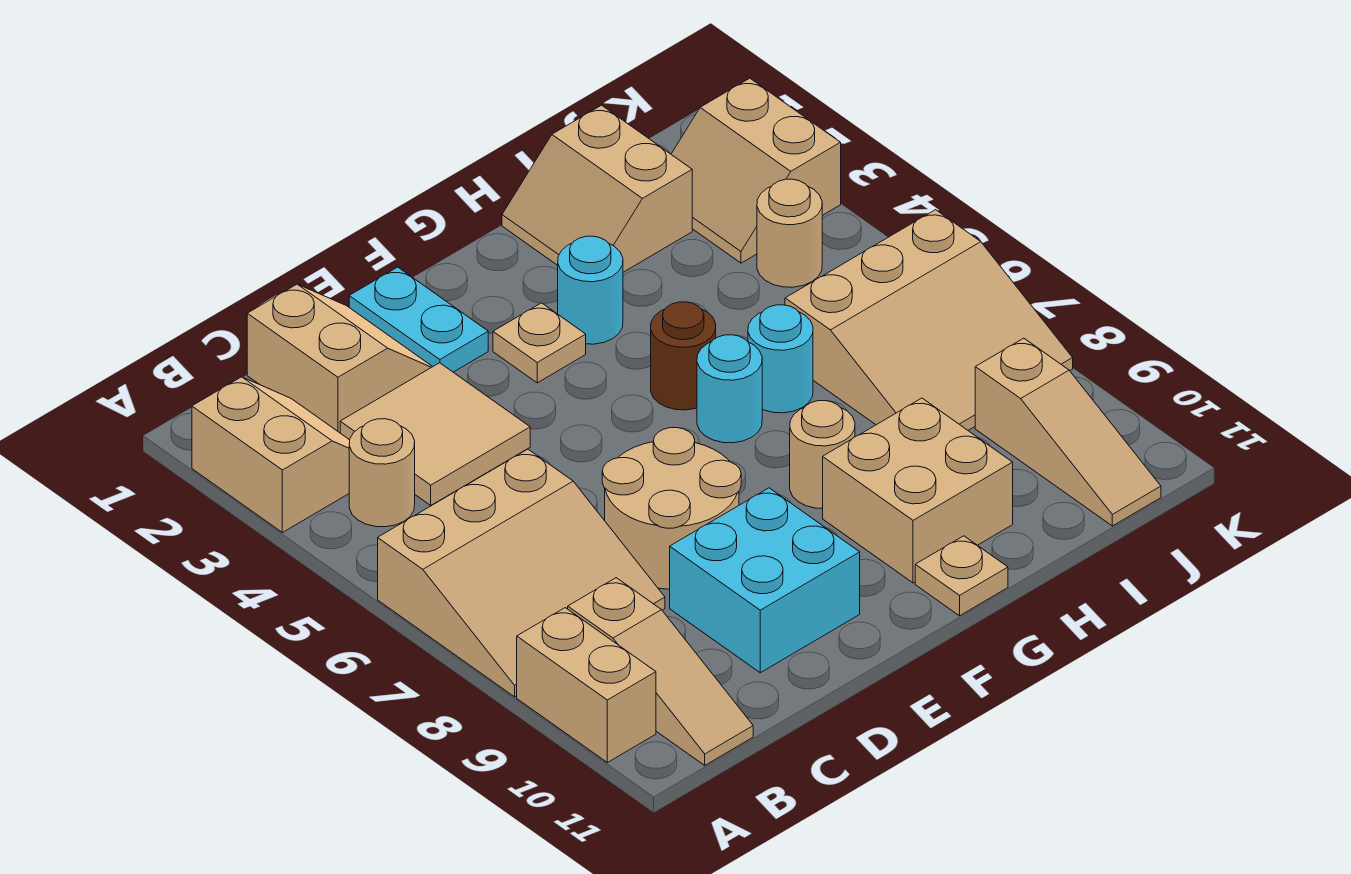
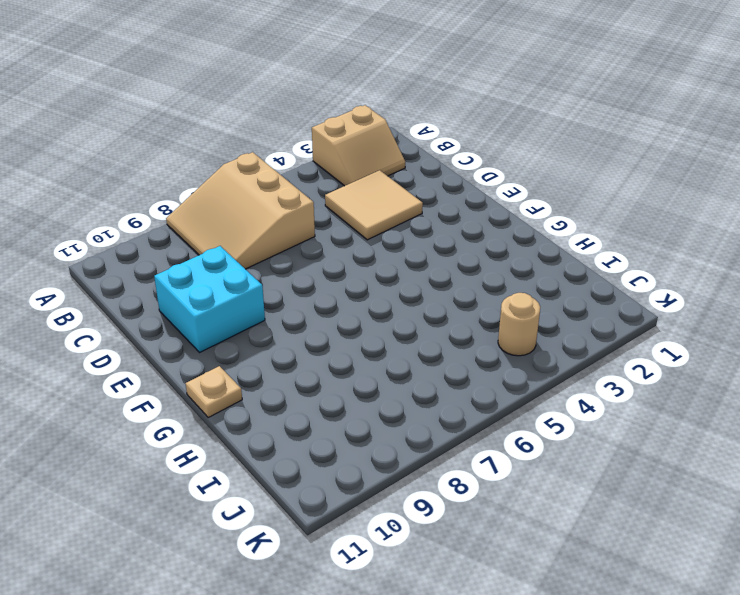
none -> tan brick A9:A10 level 1
none -> tan round brick B4 level 1
none -> tan slope B9:B11 level 1 top 9

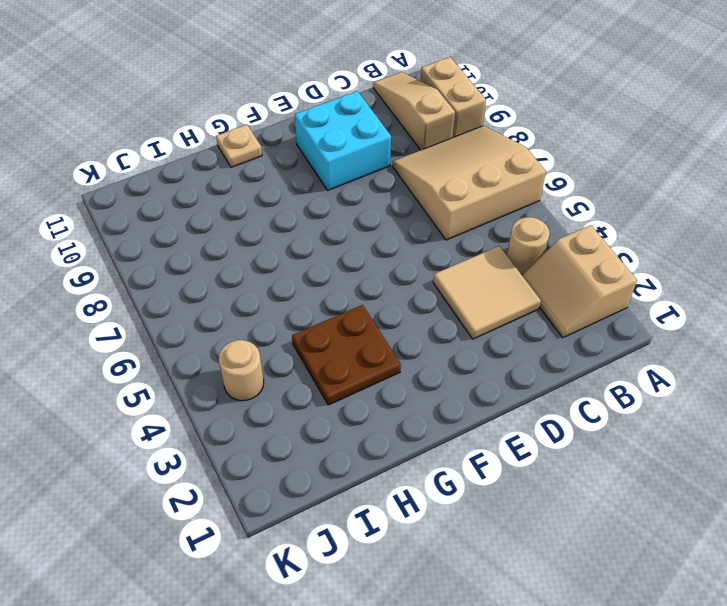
brown plate G3:H4 level 1 -> cyan round brick G3 level 1
none -> tan slope C1:D2 level 1 top C
none -> tan round brick D7:E8 level 1
none -> cyan plate E1:E2 level 1

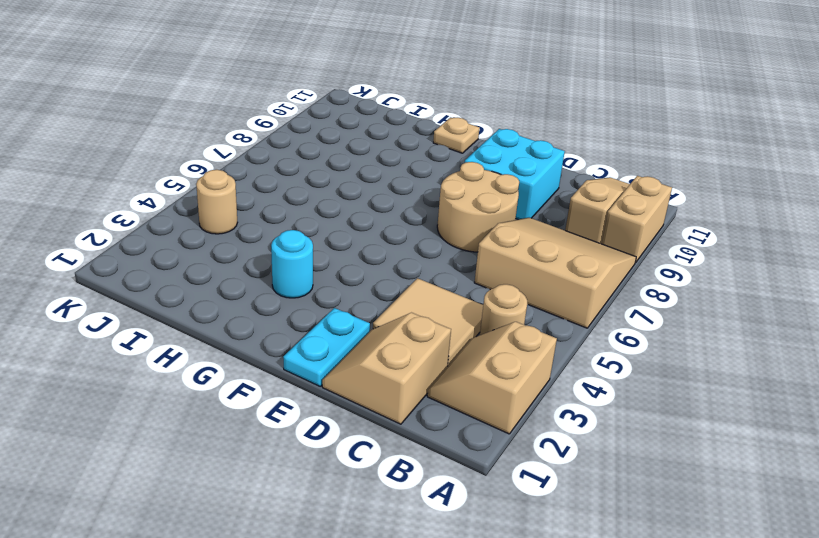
none -> tan plate F3 level 1
none -> brown round brick G5 level 1
none -> cyan round brick G6 level 1

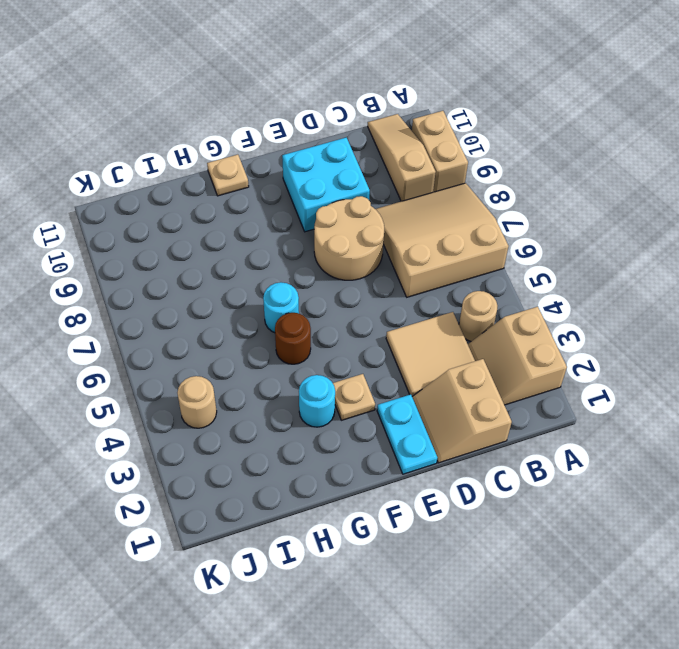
none -> tan round brick G8 level 1
none -> tan brick G9:H10 level 1
none -> tan slope H1:I2 level 1 top I

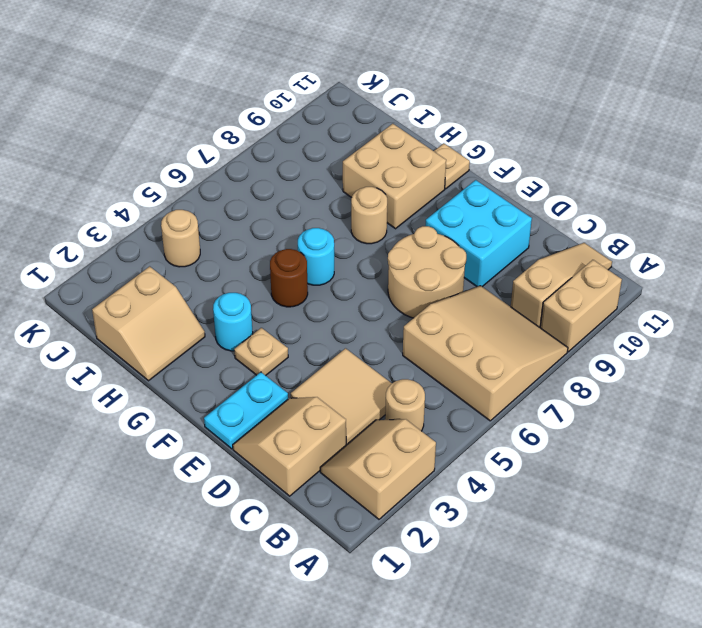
none -> cyan round brick H6 level 1
none -> tan slope I6:K8 level 1 top 6
none -> tan slope J2:K3 level 1 top K

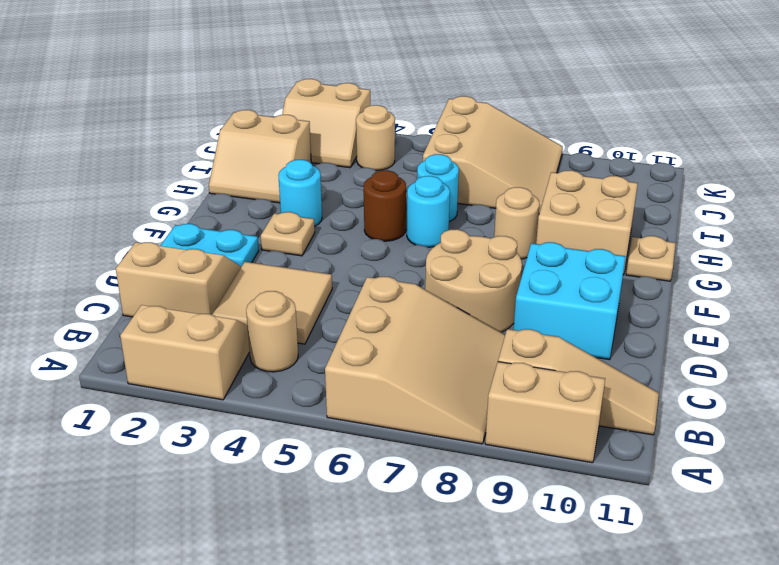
none -> tan slope J9:J11 level 1 top 9

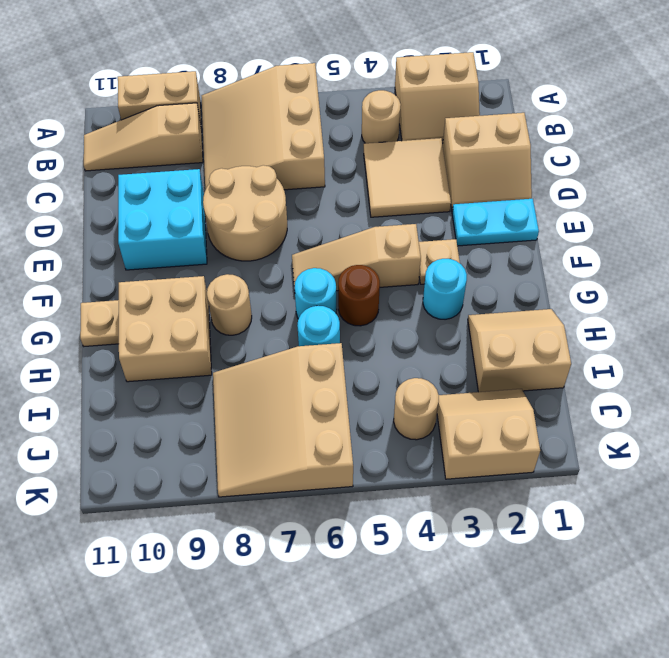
tan slope F4:F6 level 1 top 4 -> tan slope J9:J11 level 1 top 9

